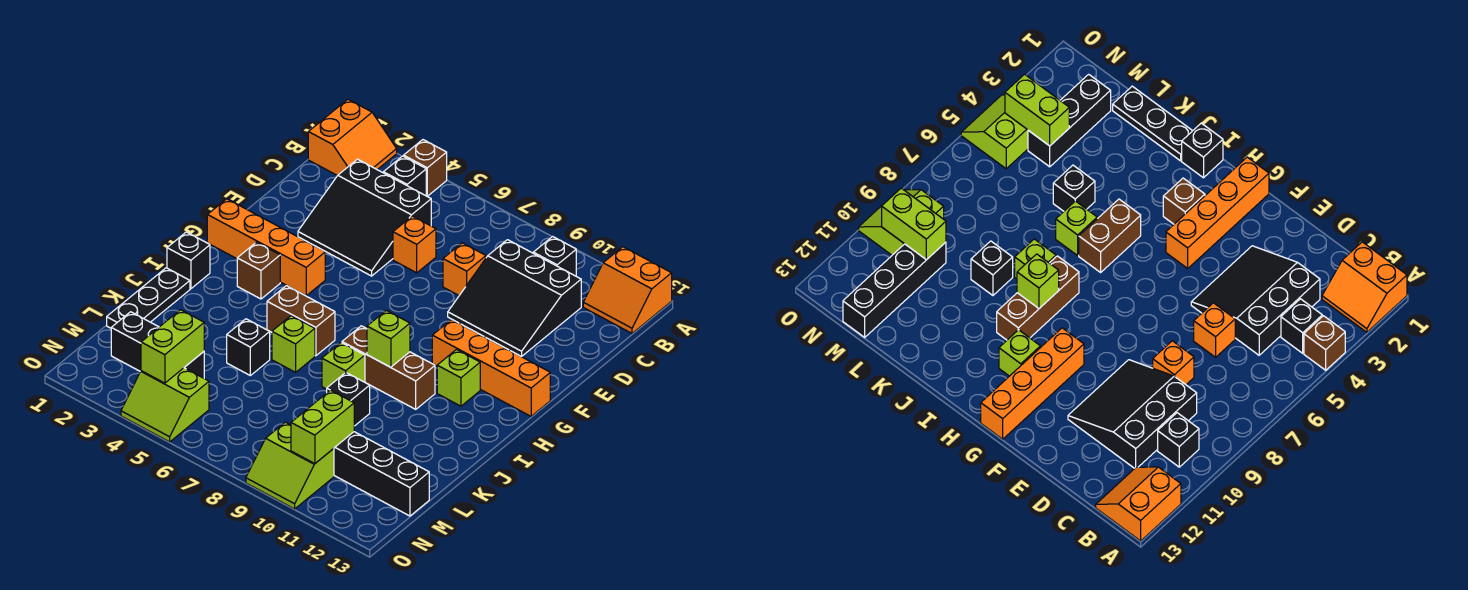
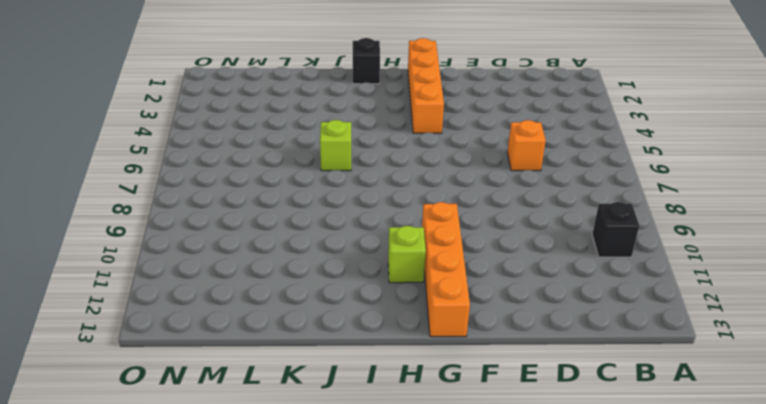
none -> orange slope A1:B2 level 1 top 1
none -> brown brick A4 level 1
none -> orange slope A12:B13 level 1 top A

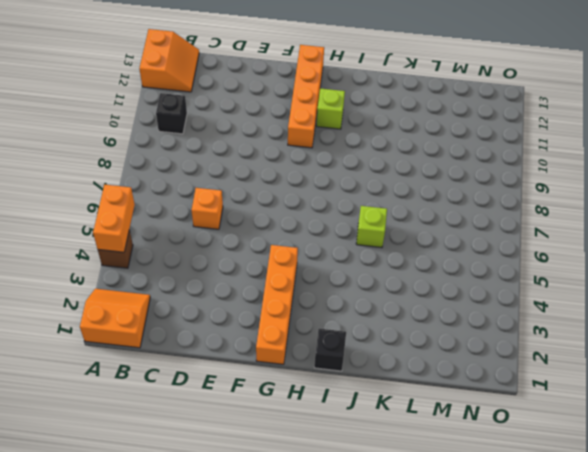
orange brick A4:A5 level 2 -> none
none -> black brick B4 level 1
none -> black slope C3:E5 level 1 top C
none -> black slope C9:E11 level 1 top C

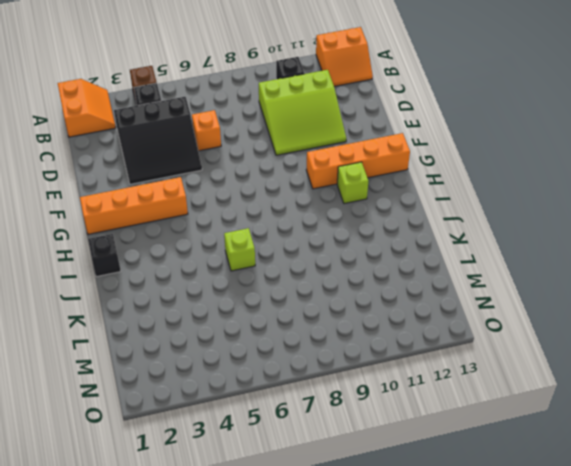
lime slope C9:E11 level 1 top C -> black slope C9:E11 level 1 top C
none -> orange brick D8 level 1
none -> brown brick H3 level 1
none -> brown brick I5:I6 level 1

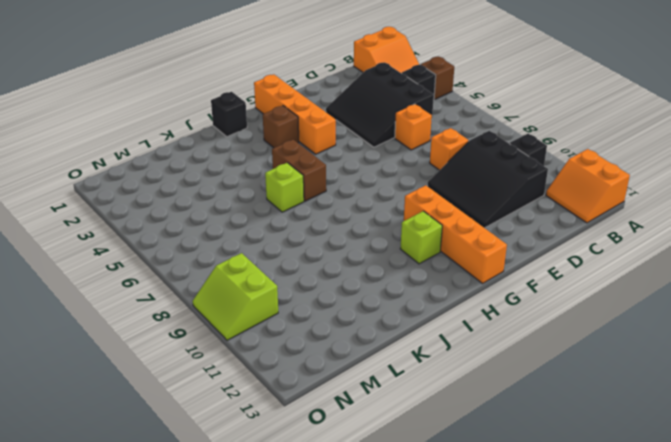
none -> brown brick I8:I10 level 1
none -> black plate J1:L1 level 1
none -> lime brick J8 level 1

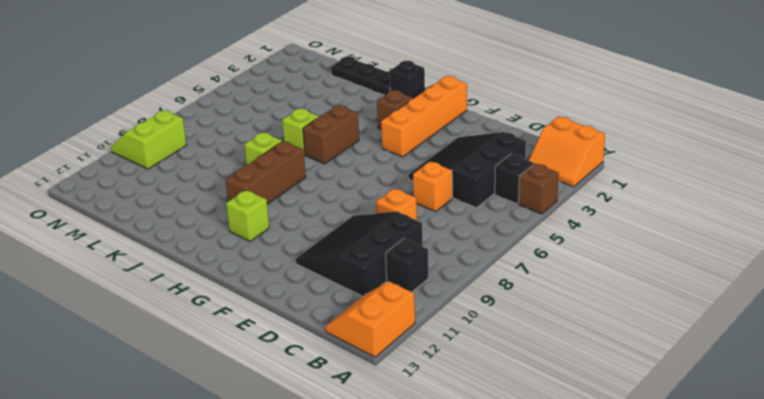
none -> orange brick G10:G13 level 1
none -> black brick K5 level 1
none -> black brick K9 level 1

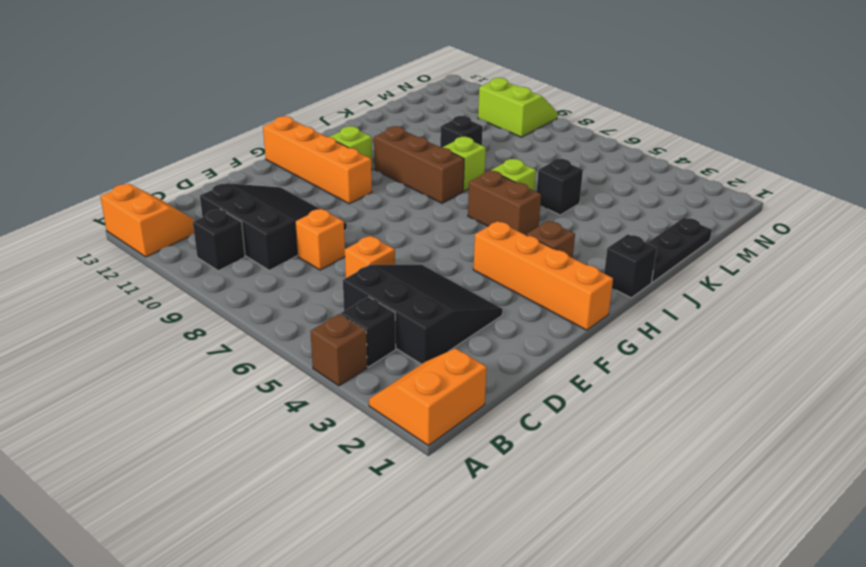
none -> black brick M2:M4 level 1
none -> black brick M10:M13 level 1
none -> lime slope N4:O5 level 1 top N

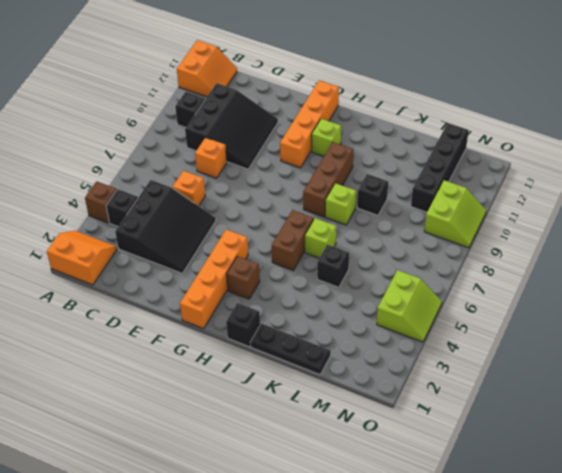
none -> black brick M2:M4 level 1
none -> lime brick I9 level 2
none -> lime brick M4:N4 level 2

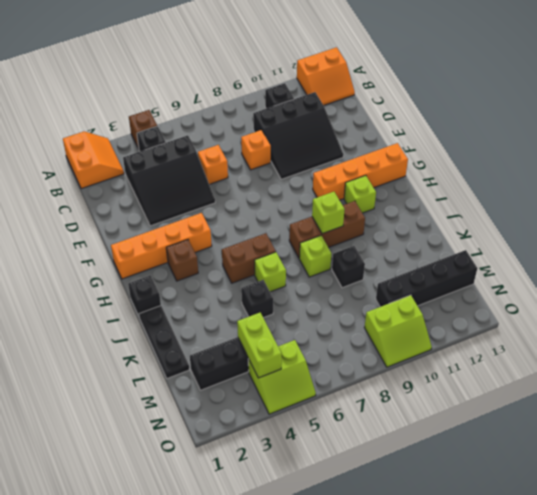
none -> lime brick M10:N10 level 2

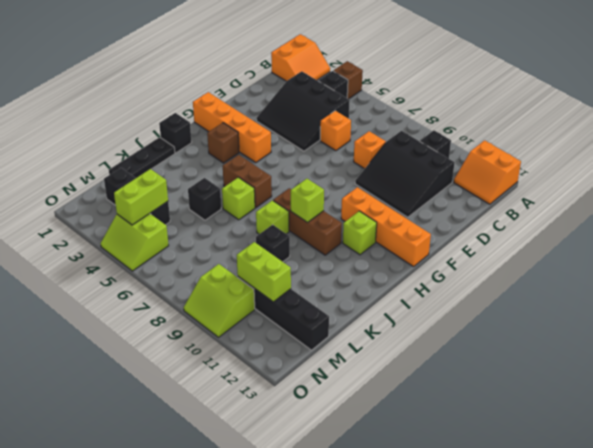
lime brick M10:M11 level 2 -> lime brick M10:N10 level 2

